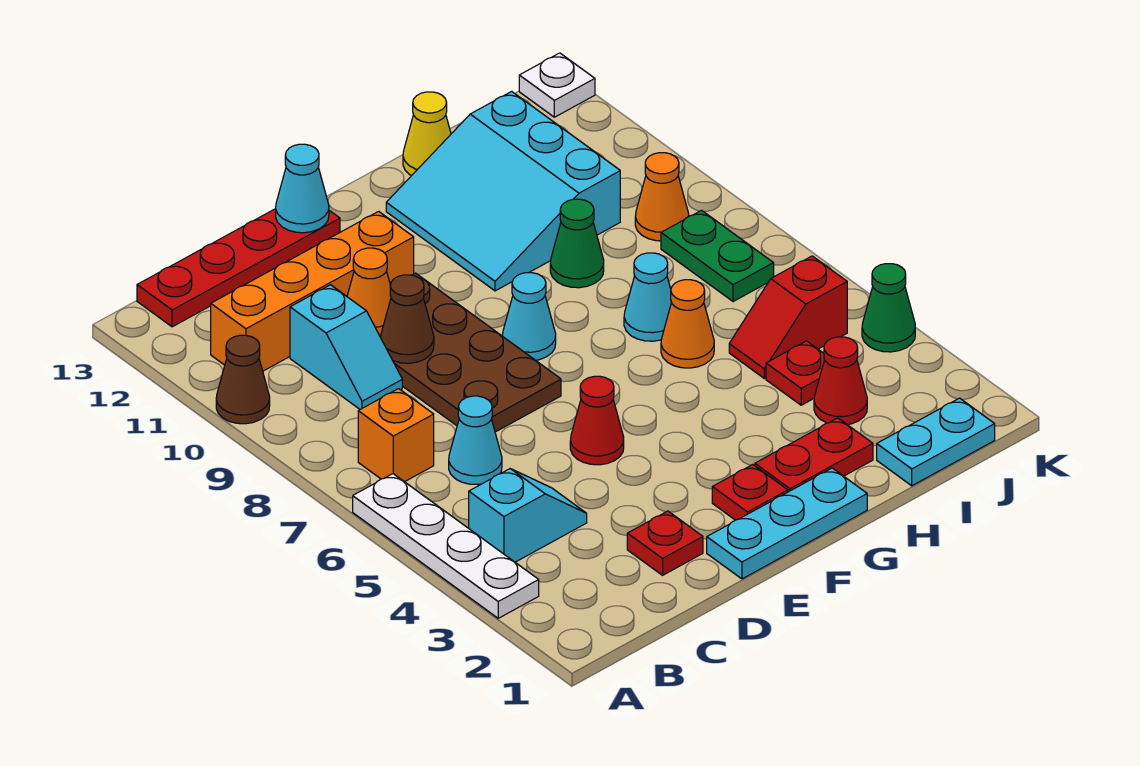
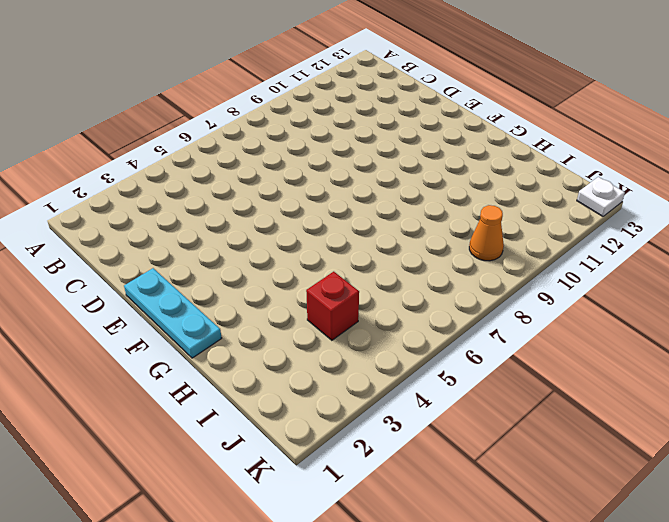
red brick I4 level 1 -> red plate I4 level 1
none -> white plate A3:A6 level 1
none -> brown cone A10 level 1
none -> cyan slope B4:C4 level 1 top B
none -> orange brick B7 level 1

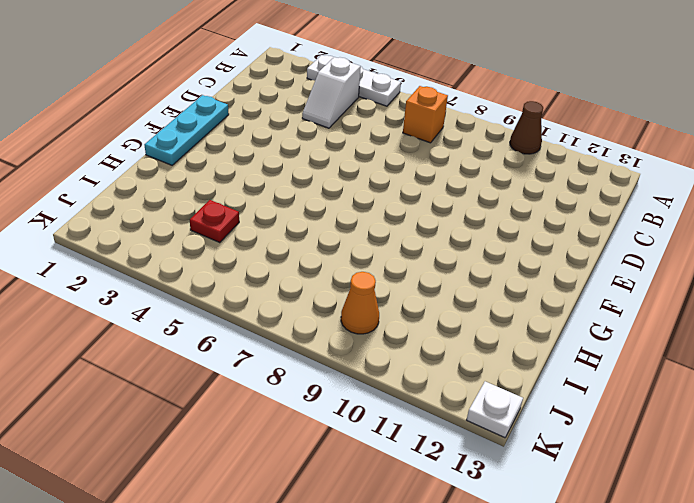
white plate A3:A5 level 1 -> white plate A3:A6 level 1
white slope B4:C4 level 1 top B -> cyan slope B4:C4 level 1 top B
none -> orange brick B11:E11 level 1
none -> red plate B13:E13 level 1
none -> cyan cone C6 level 1
none -> cyan slope C9:C10 level 1 top 10

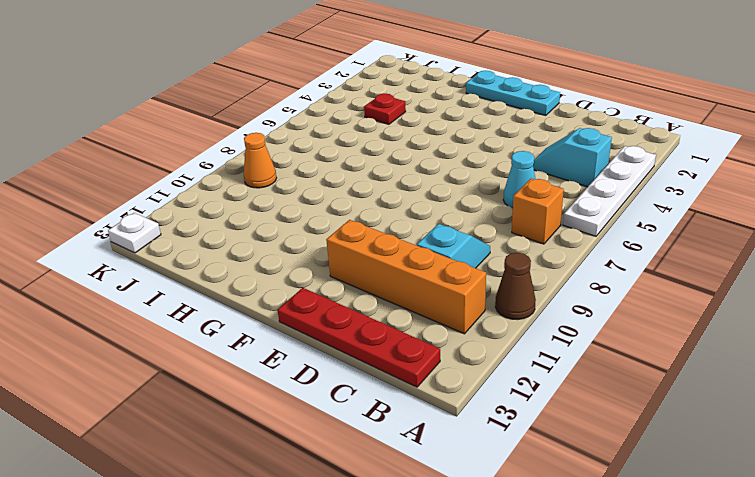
none -> red plate D2 level 1
none -> brown plate D7:E10 level 1
none -> red cone E5 level 1
none -> red plate F2 level 1

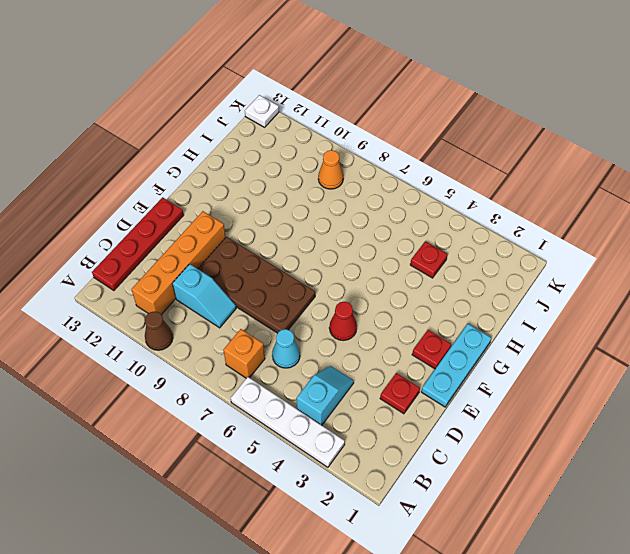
none -> cyan cone F8 level 1
none -> red plate G2:H2 level 1
none -> cyan slope G10:I12 level 1 top I
none -> orange cone H6 level 1

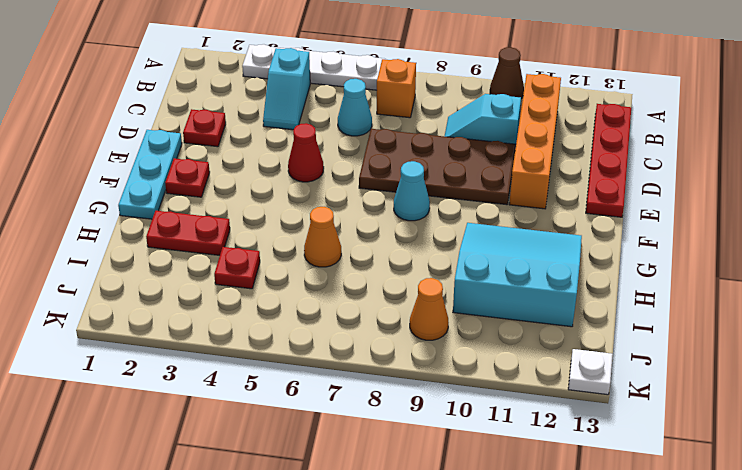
red plate H2:H3 level 1 -> red plate G2:H2 level 1
none -> cyan cone H7 level 1
none -> green cone H9 level 1
none -> yellow cone H13 level 1
none -> cyan plate I1:J1 level 1

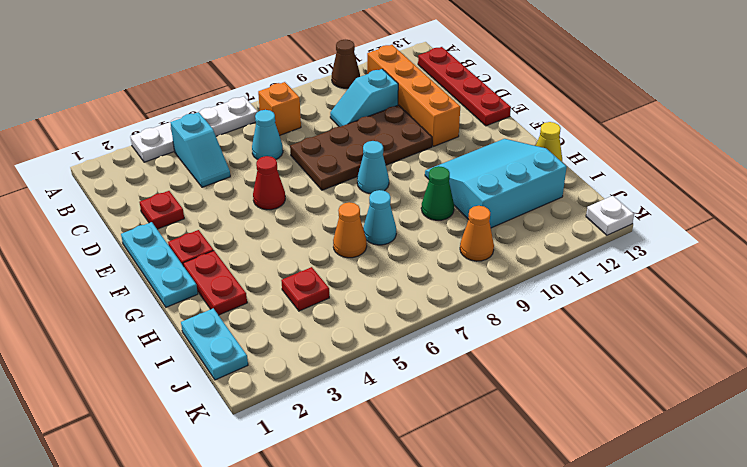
none -> red cone I3 level 1
none -> red slope I5:J5 level 1 top J
none -> green plate J7:J8 level 1
none -> green cone K4 level 1

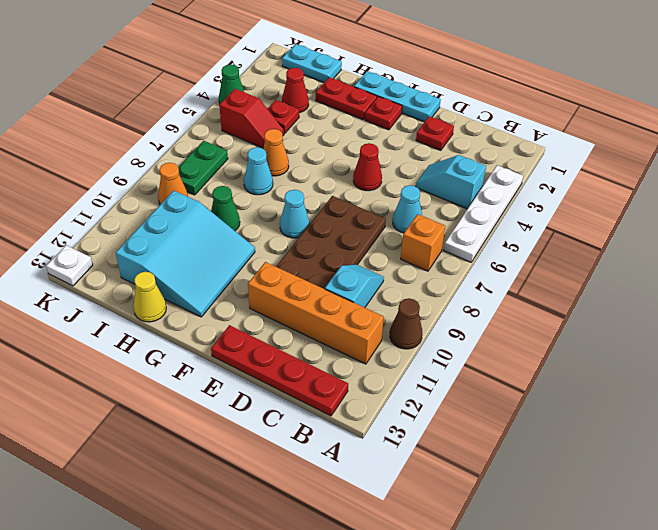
none -> brown cone D9 level 2
none -> orange cone D10 level 2
none -> cyan cone E13 level 2

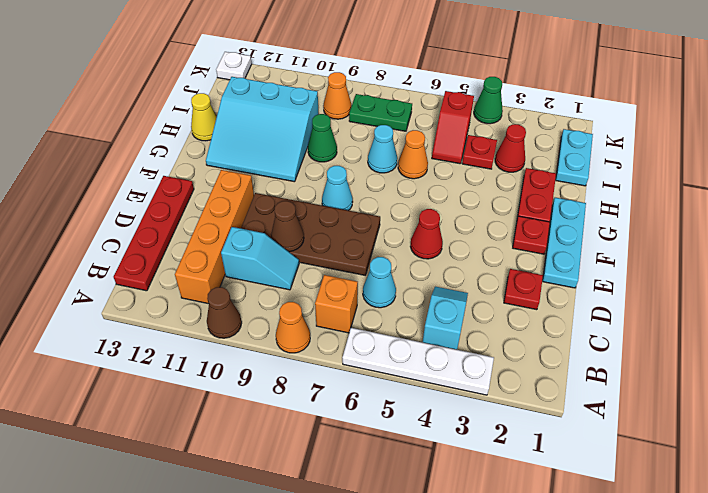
orange cone A8 level 1 -> orange cone D10 level 2
none -> cyan cone E13 level 2

